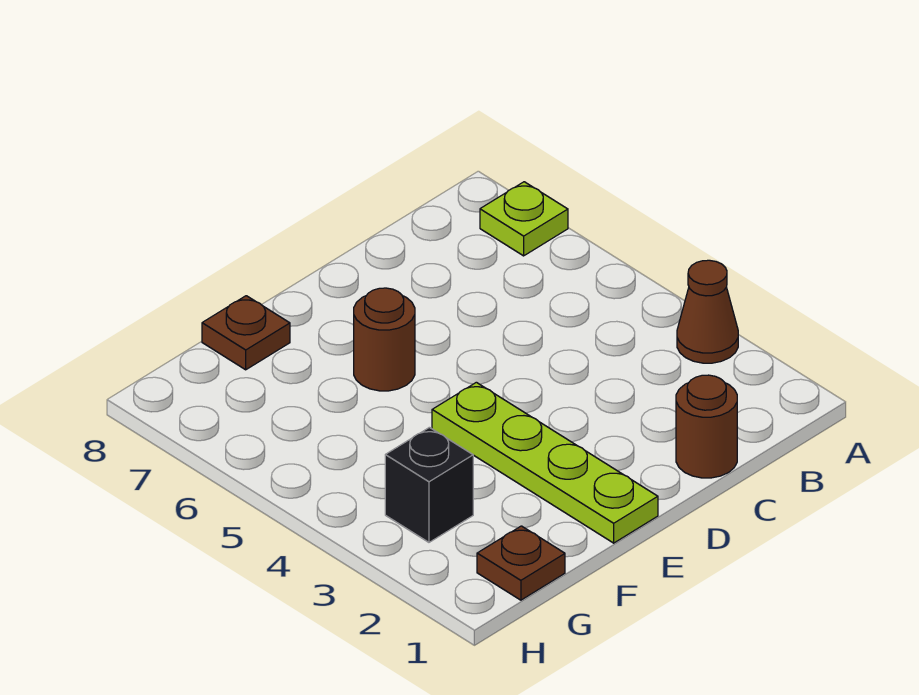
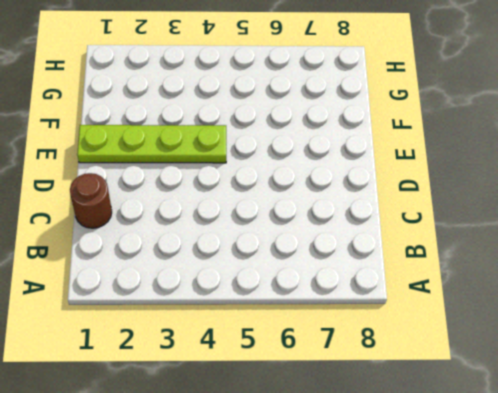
none -> brown cone A3 level 1
none -> lime plate A7 level 1

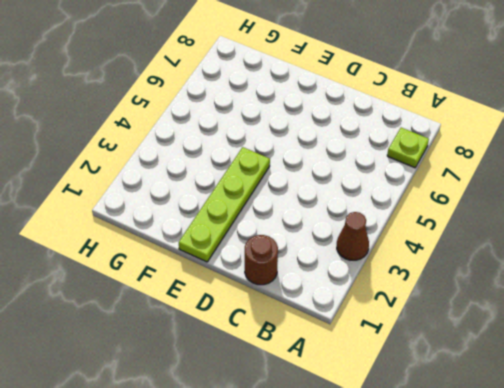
none -> brown round brick E6 level 1
none -> brown plate F8 level 1

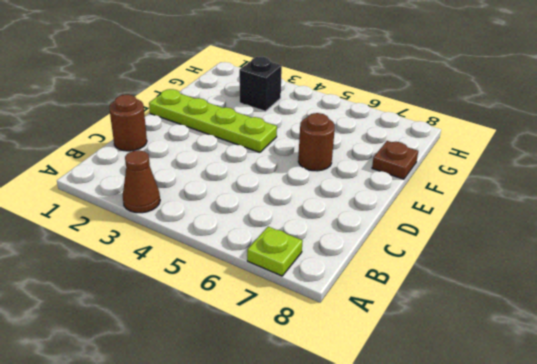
none -> brown plate G1 level 1

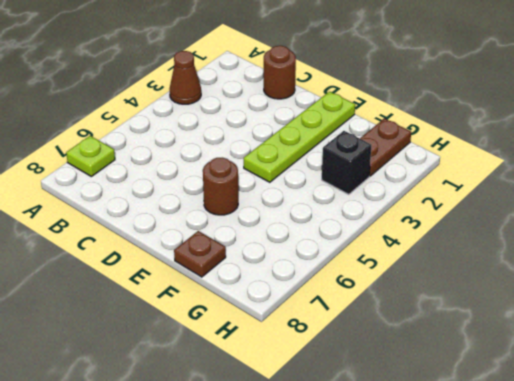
brown plate G1:G2 level 1 -> brown plate G1 level 1

